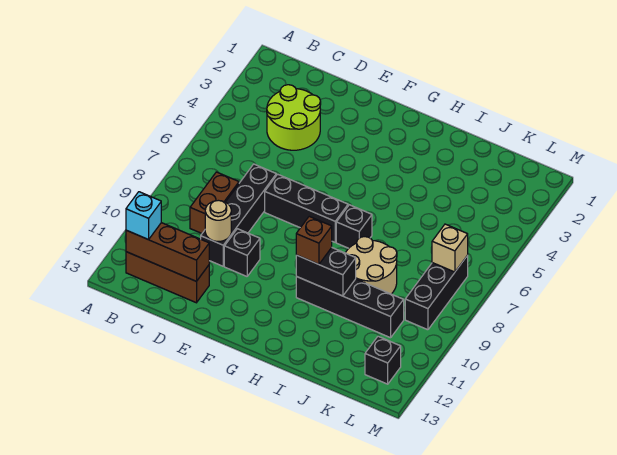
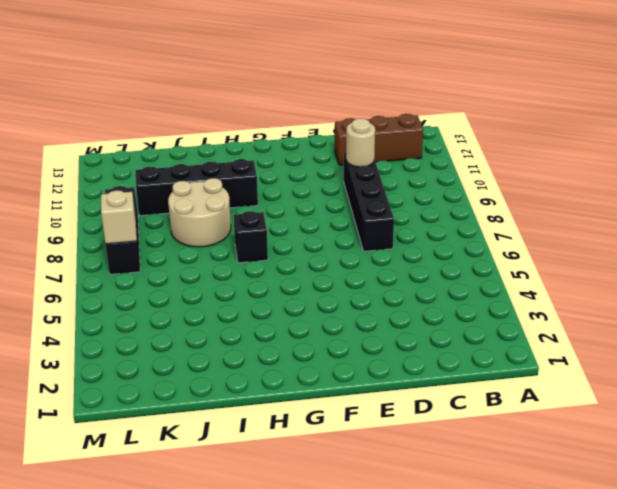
none -> lime round brick C3:D4 level 1
none -> brown brick C8:C9 level 1
none -> black brick E7:G7 level 1

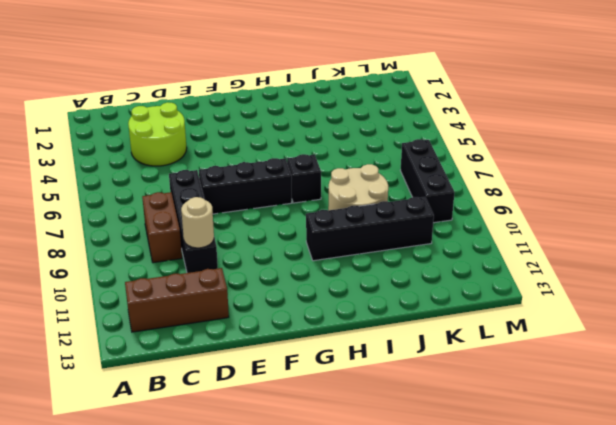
none -> black brick E10 level 1
none -> black brick L12 level 1
none -> brown brick B12:D12 level 2

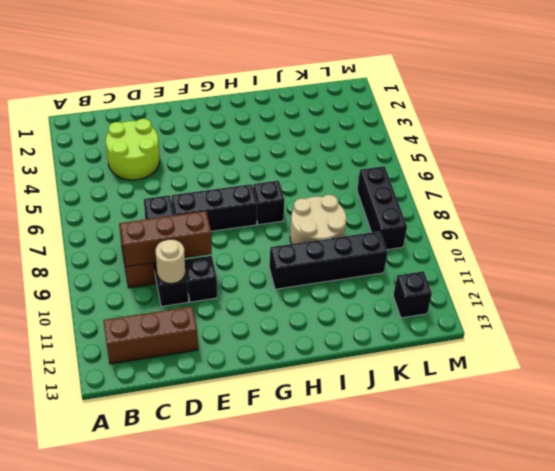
brown brick C9:E9 level 2 -> brown brick B12:D12 level 2
none -> black brick H10:I10 level 2
none -> tan brick L7 level 2
none -> cyan brick B12 level 3

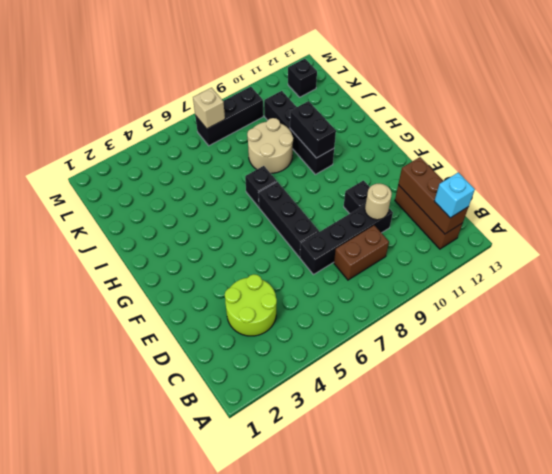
none -> brown brick H10 level 3

